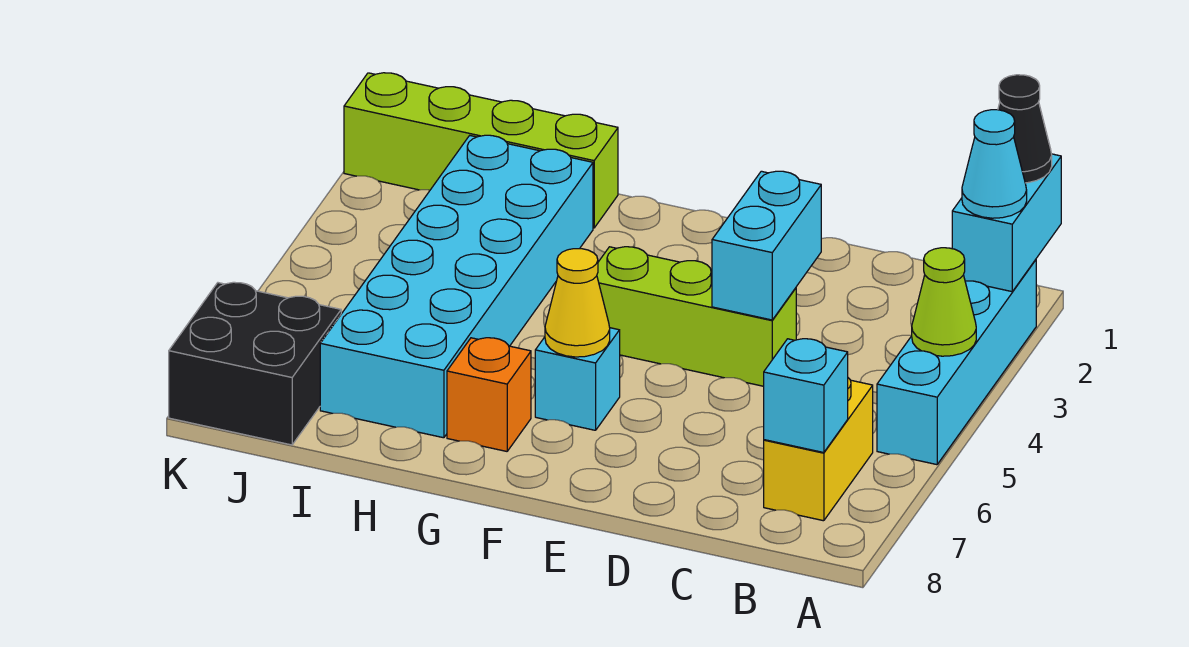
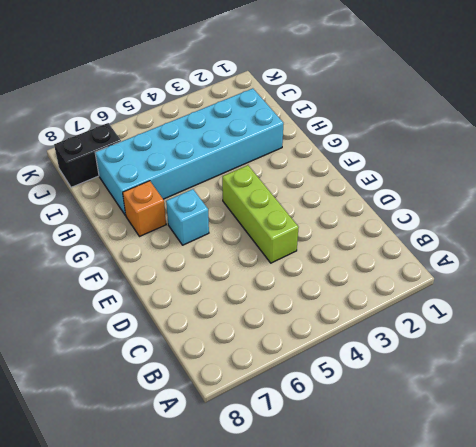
black brick J7:J8 level 1 -> black brick J7:K8 level 1
none -> cyan brick A2:A5 level 1
none -> yellow brick B6:B7 level 1
none -> lime brick H1:K1 level 1

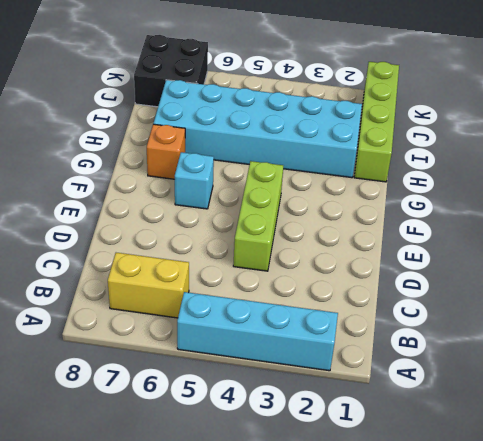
none -> cyan brick A1:A2 level 2
none -> lime cone A4 level 2
none -> cyan brick B7 level 2

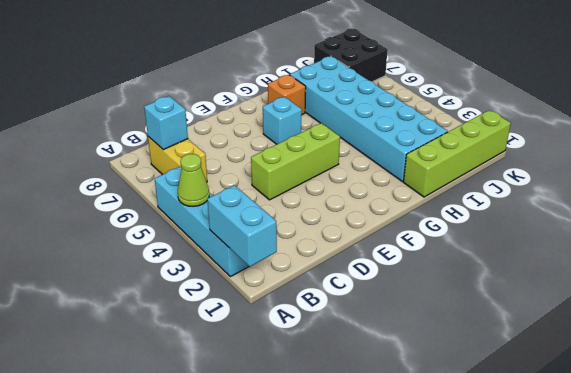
none -> cyan brick D3:D4 level 2
none -> yellow cone F6 level 2
none -> black cone A1 level 3

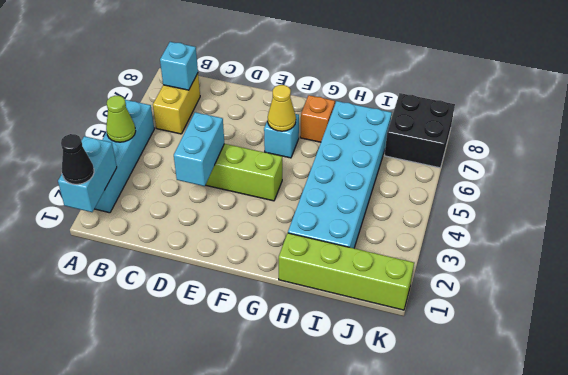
none -> cyan cone A2 level 3

